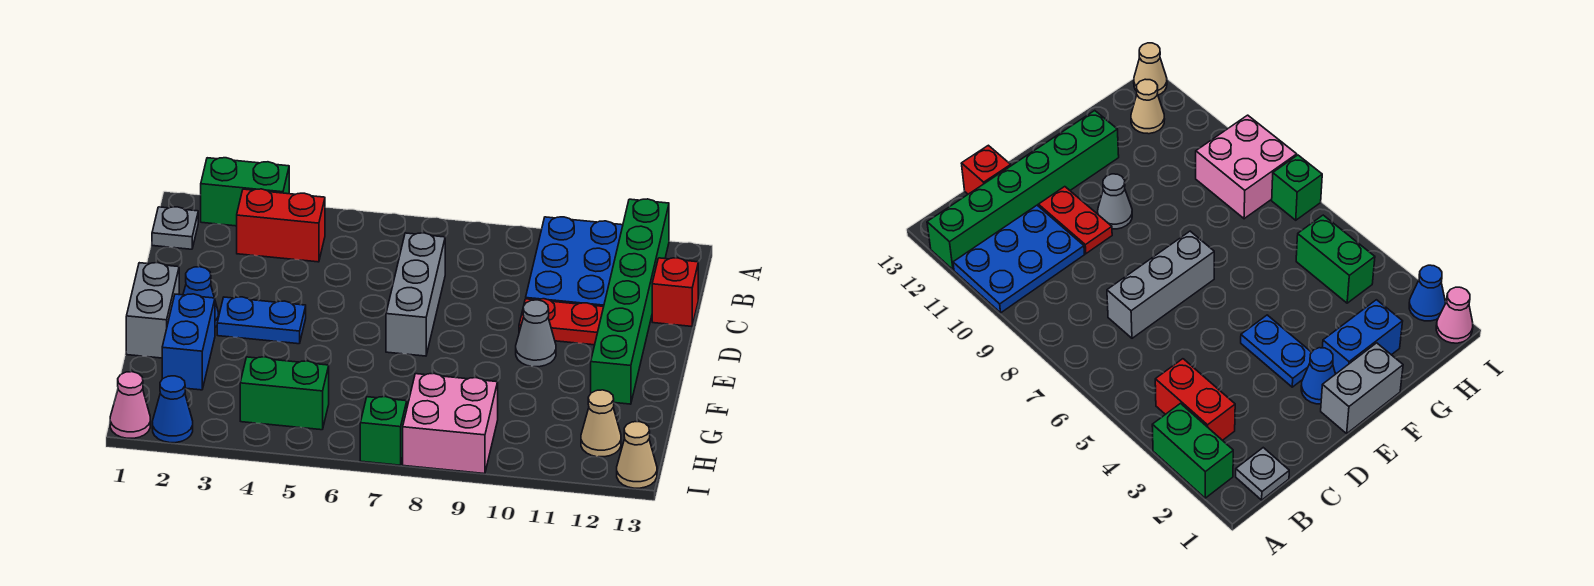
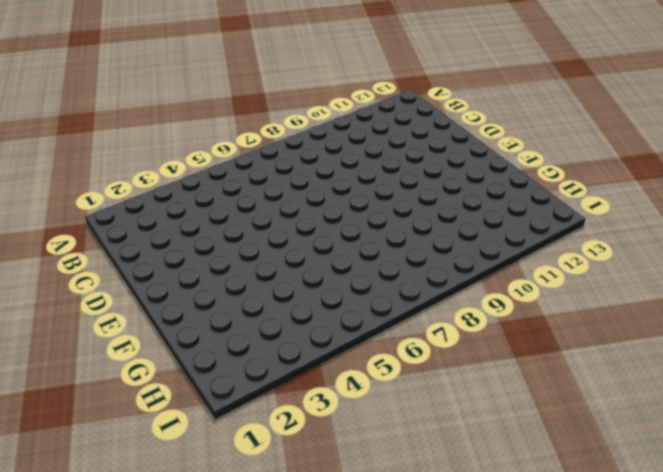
none -> green brick A2:A3 level 1
none -> blue plate A10:C11 level 1
none -> green brick A12:F12 level 1

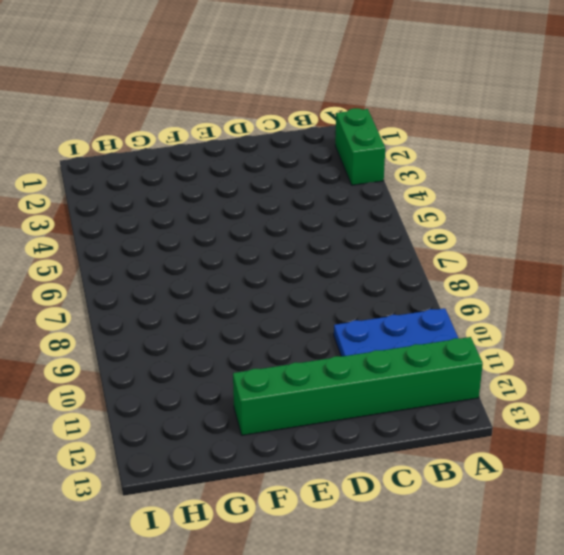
none -> grey plate B1 level 1
none -> red brick B3:B4 level 1
none -> grey brick C7:E7 level 1

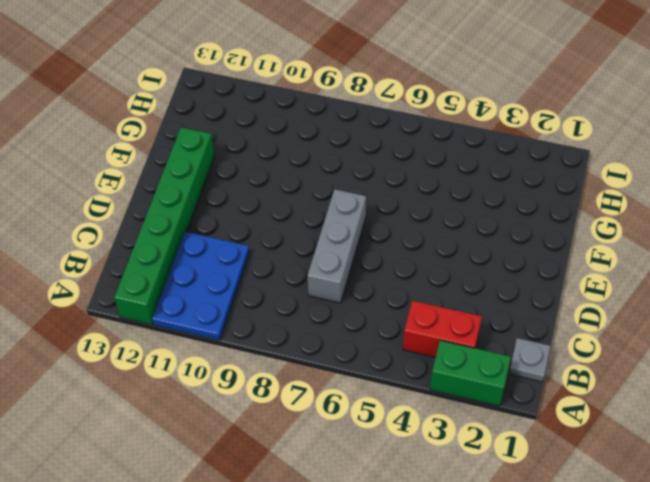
none -> red brick C13 level 1
none -> red plate D10:D11 level 1
none -> grey brick E1:F1 level 1

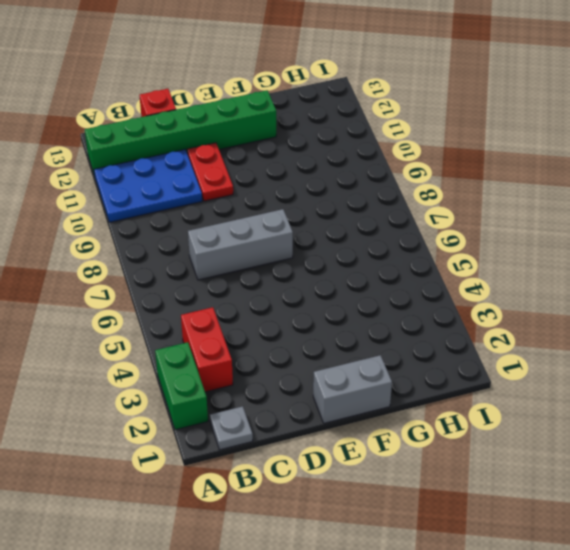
none -> blue cone E2 level 1
none -> blue plate E3:E4 level 1
none -> grey cone E10 level 1

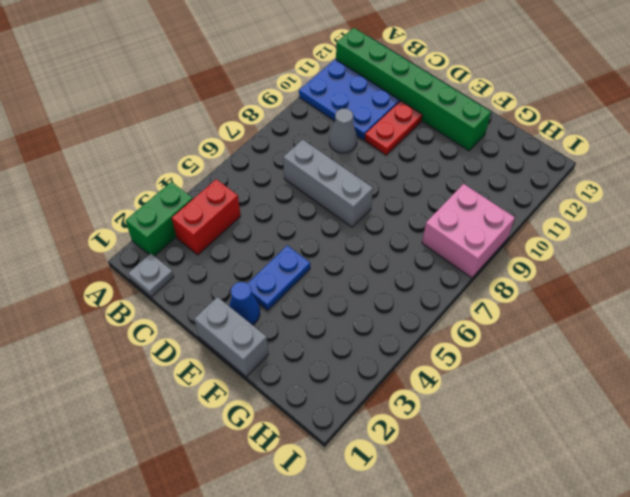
grey cone C9 level 1 -> grey cone E10 level 1
none -> red brick C13 level 1
none -> blue brick F2:G2 level 1
none -> green brick H4:H5 level 1

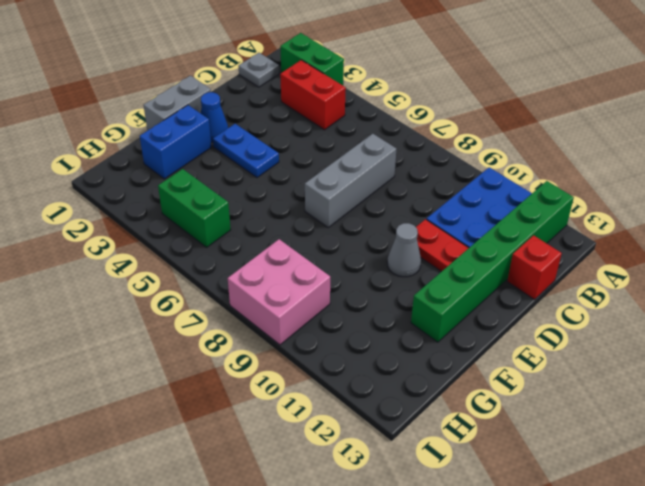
none -> tan cone H12 level 1
none -> pink cone I1 level 1
none -> blue cone I2 level 1

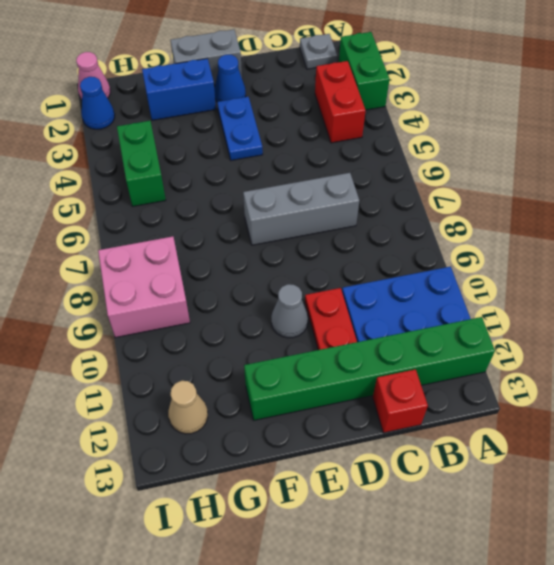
none -> green brick I7 level 1
none -> tan cone I13 level 1

